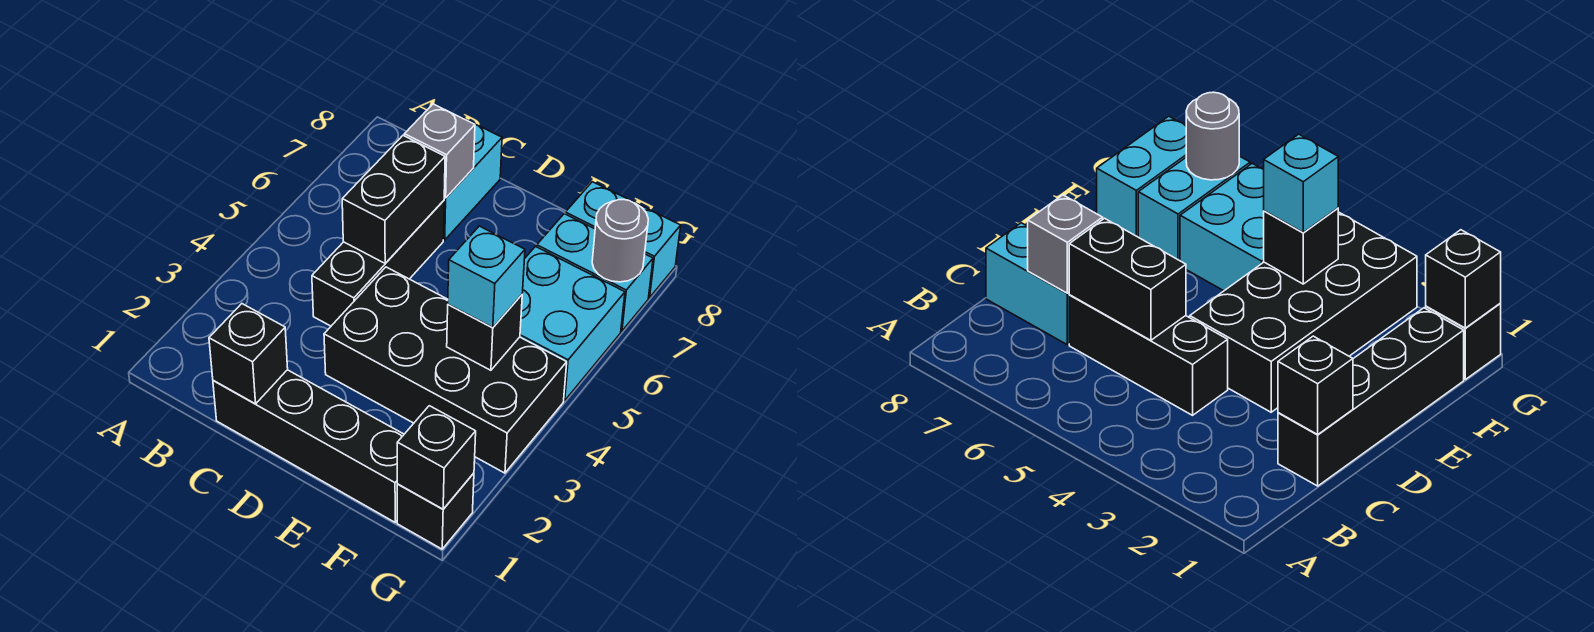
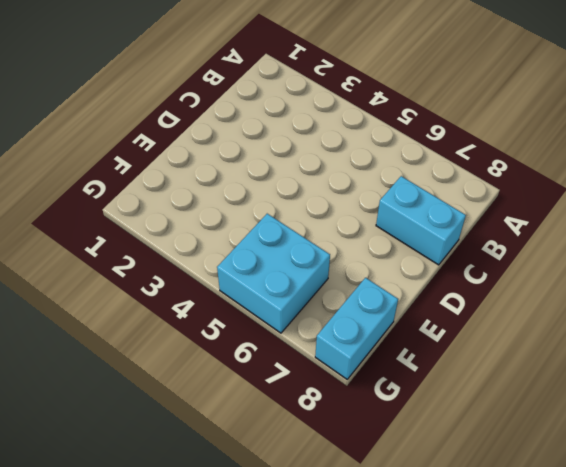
none -> black brick C1:F1 level 1
none -> black brick C4:C6 level 1
none -> black brick D3:G4 level 1

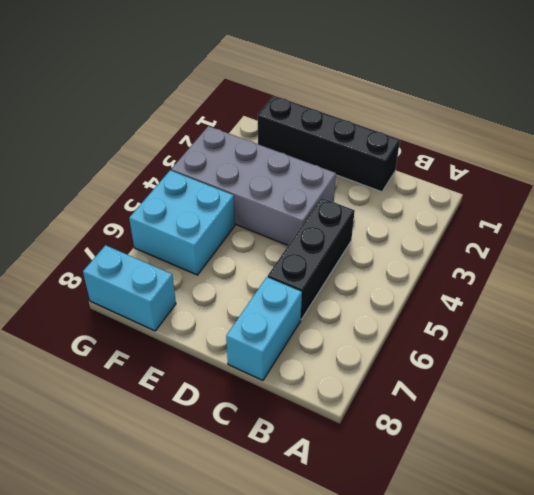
grey brick D3:G4 level 1 -> black brick D3:G4 level 1
none -> cyan brick F7:G7 level 1
none -> black brick G1 level 1
none -> black brick C1 level 2

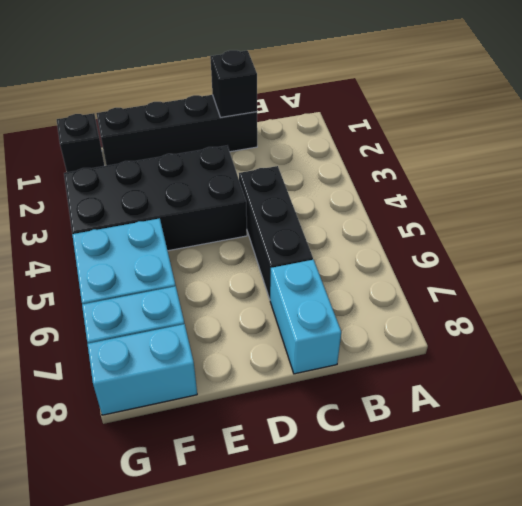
none -> black brick C5:C6 level 2
none -> grey brick C7 level 2
none -> black brick F4 level 2

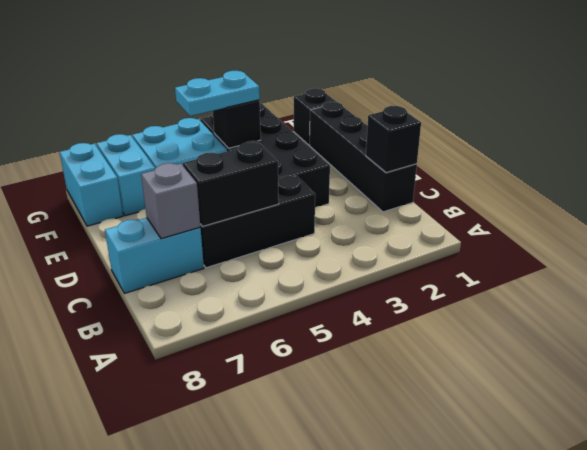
cyan plate F4:F5 level 3 -> cyan brick F4 level 3
none -> black brick G1 level 2
none -> grey round brick G7 level 2

